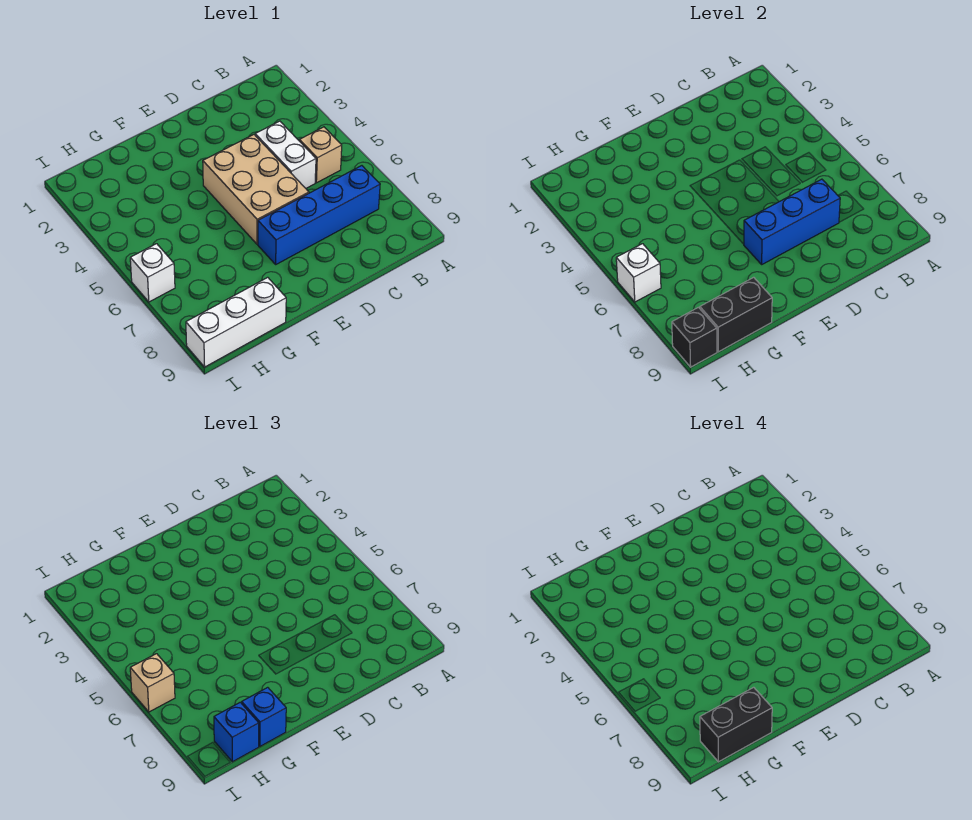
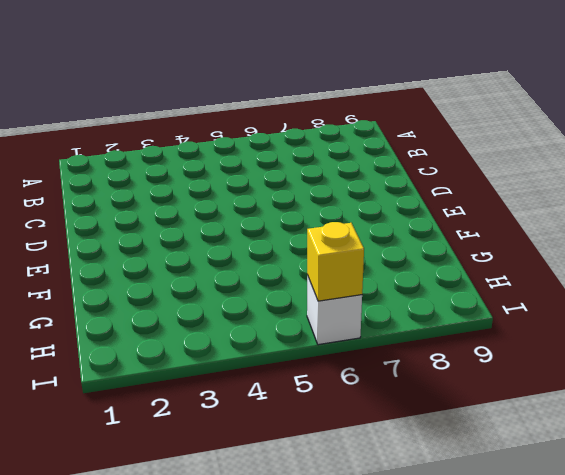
yellow brick I6 level 2 -> white brick I6 level 2
none -> tan brick B5 level 1
none -> blue brick B7:E7 level 1
none -> white brick C4:C5 level 1

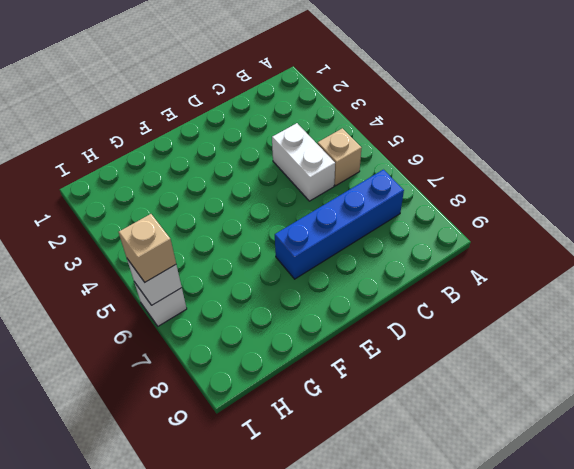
none -> tan brick D4:E6 level 1
none -> white brick G9:I9 level 1
none -> blue brick C7:E7 level 2

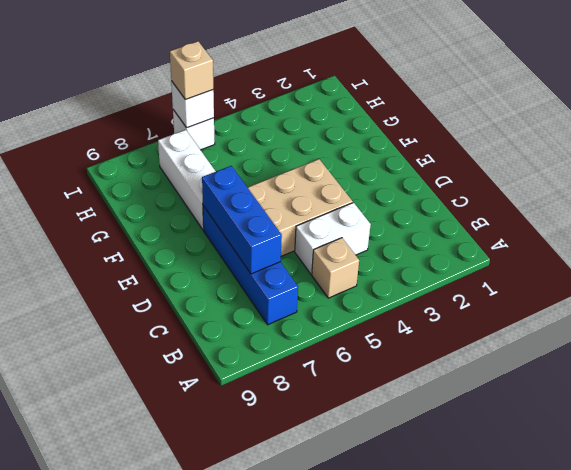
white brick F7:H7 level 1 -> white brick G9:I9 level 1
none -> black brick G9:H9 level 2
none -> black brick I9 level 2
none -> blue brick G9 level 3

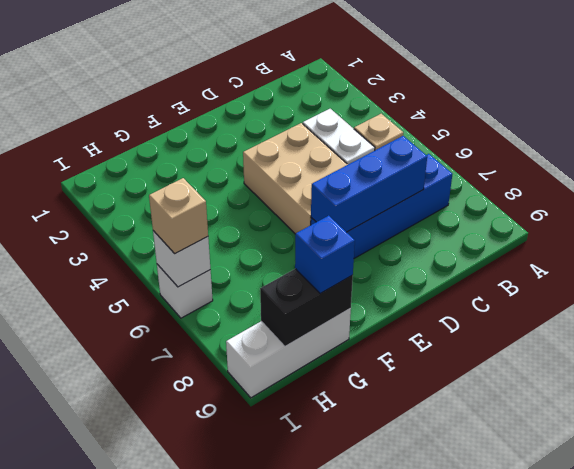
none -> black brick I9 level 2
none -> blue brick H9 level 3
none -> black brick G9:H9 level 4

